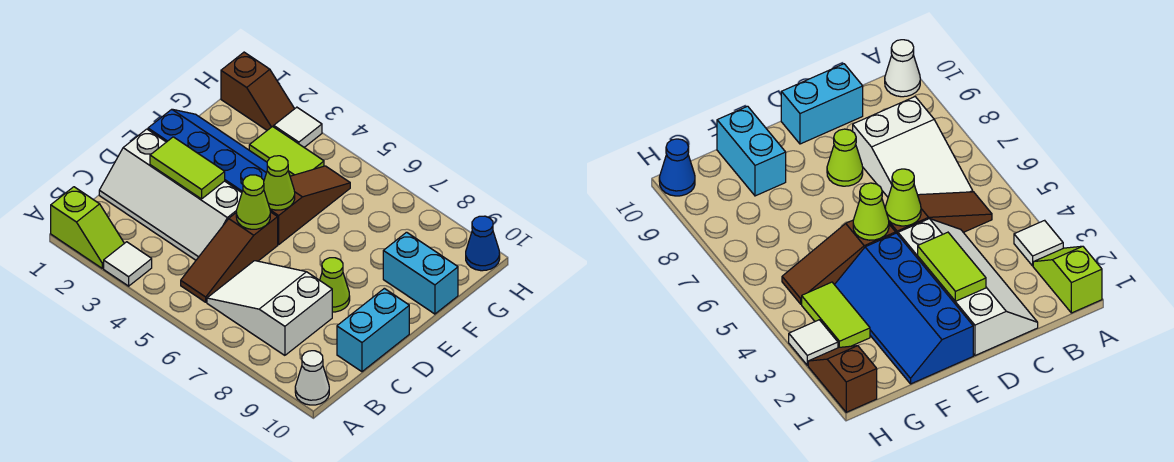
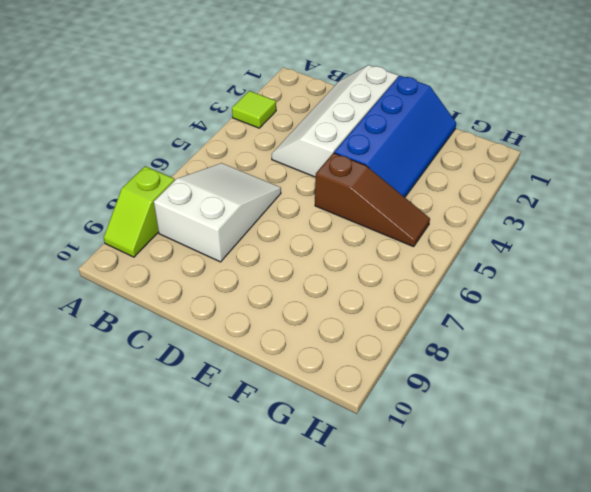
lime tile A3 level 1 -> white tile A3 level 1
lime slope A8:A9 level 1 top 8 -> lime slope A1:A2 level 1 top 1
none -> white cone A10 level 1
none -> brown slope B5:D5 level 1 top D
none -> cyan brick C10:D10 level 1

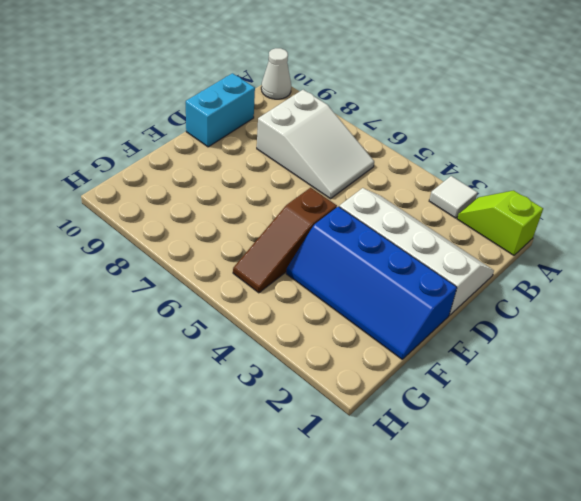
none -> brown slope B5:D5 level 1 top D
none -> lime cone D8 level 1
none -> cyan brick F9:F10 level 1

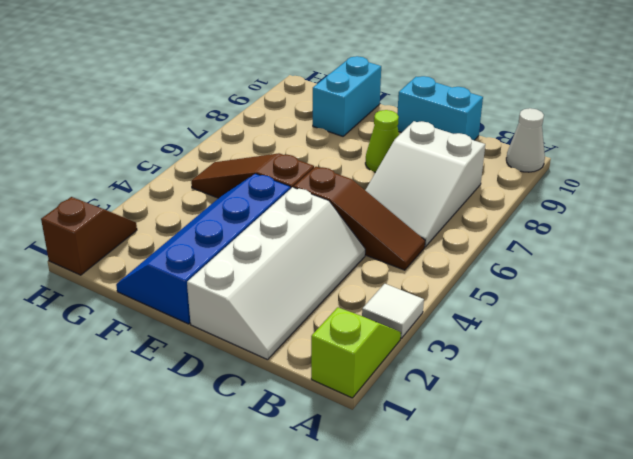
none -> lime tile G3:G4 level 1
none -> white tile H3 level 1
none -> blue cone H10 level 1

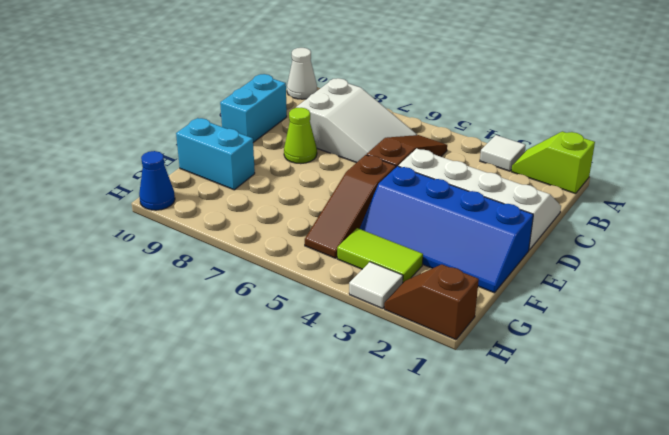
none -> lime tile D2:D3 level 2
none -> lime cone D5 level 2
none -> lime cone E5 level 2

